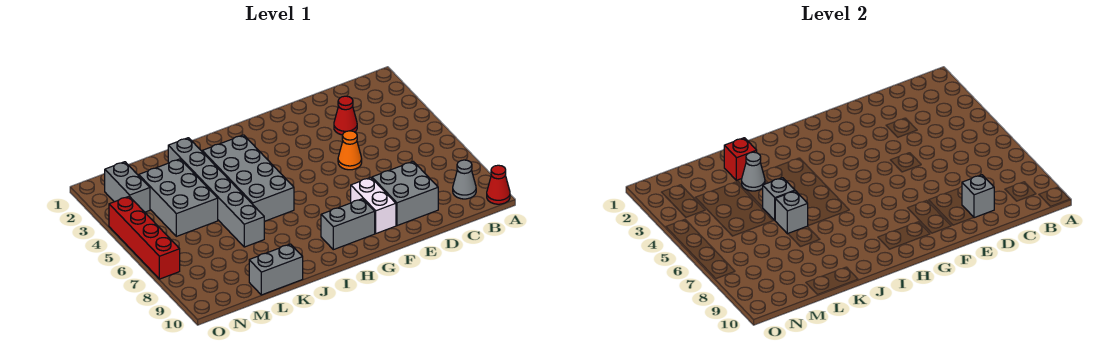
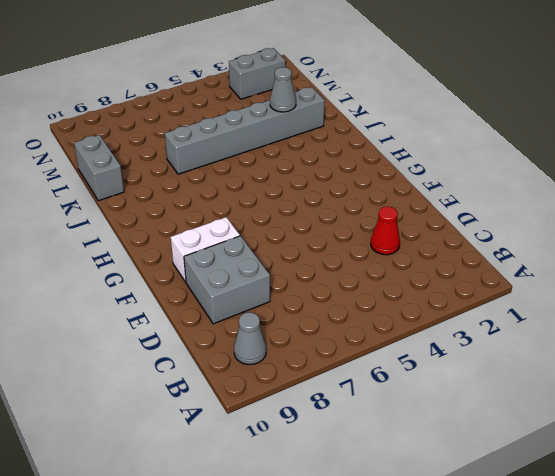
none -> red cone A10 level 1
none -> orange cone E5 level 1
none -> grey brick G9:H9 level 1

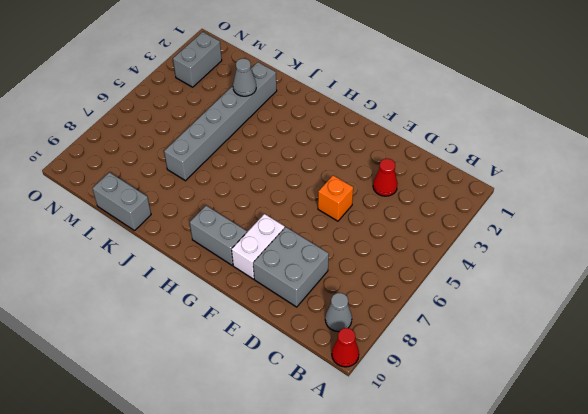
orange brick E5 level 1 -> orange cone E5 level 1
none -> grey brick I3:J6 level 1
none -> grey brick L3:M5 level 1
none -> red brick O4:O7 level 1

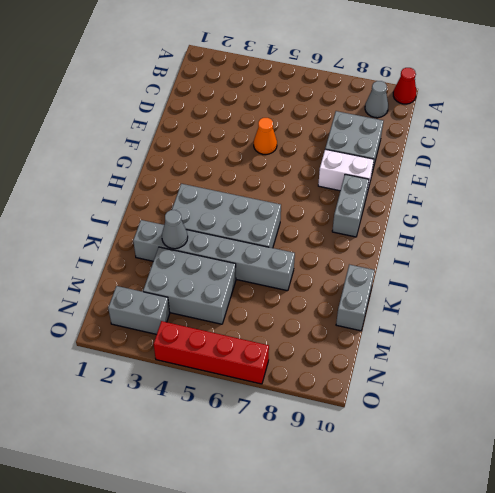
none -> red cone D3 level 1
none -> grey brick D9 level 2
none -> red brick K2 level 2

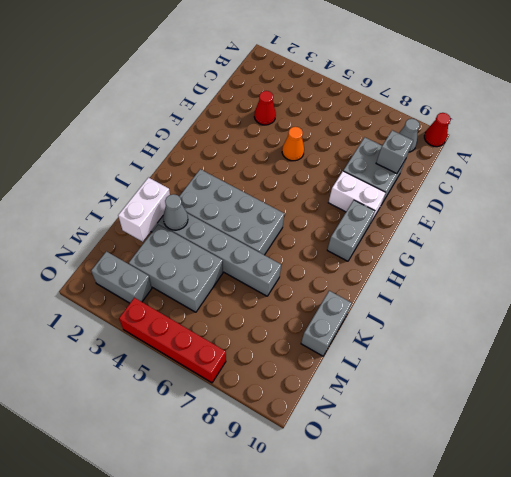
white brick K2:L2 level 2 -> red brick K2 level 2
none -> grey brick K5 level 2
none -> grey brick K6 level 2

